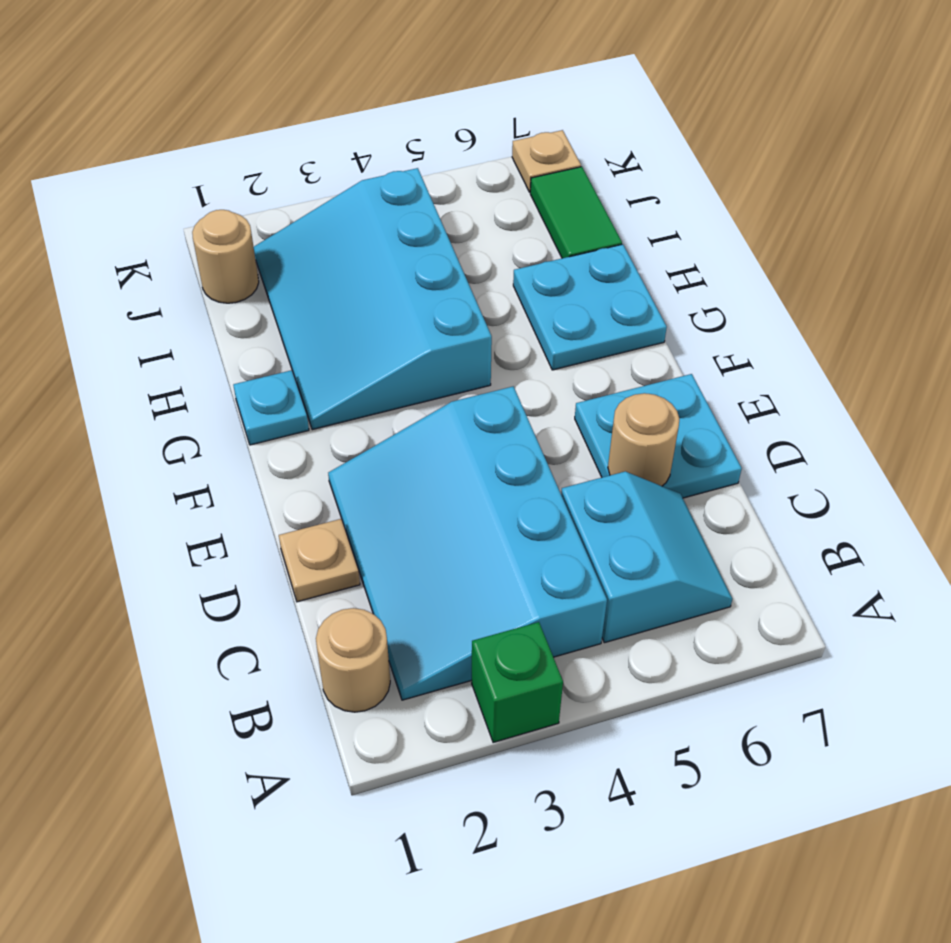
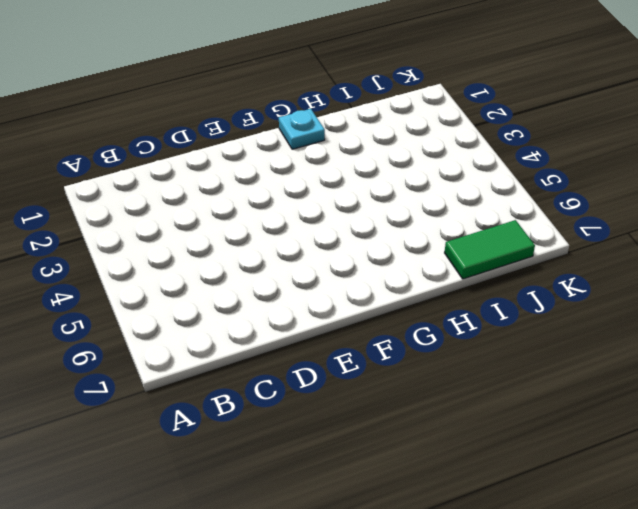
none -> green brick A3 level 1
none -> tan round brick B1 level 1
none -> cyan slope B2:E4 level 1 top 4

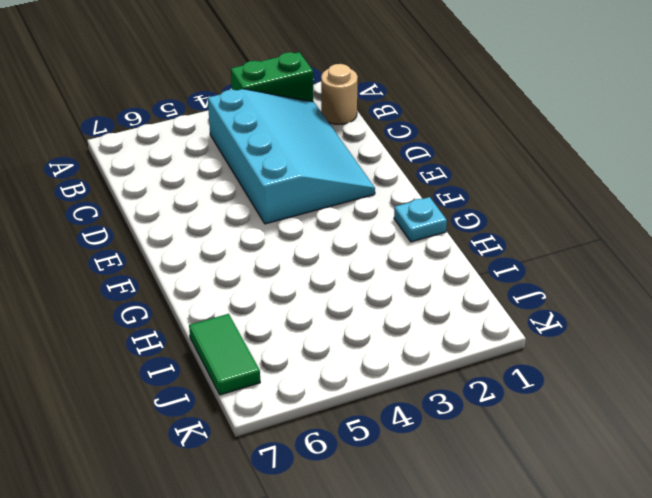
green brick A2:A3 level 1 -> green brick A3 level 1
none -> cyan slope B5:C6 level 1 top 5
none -> tan plate D1 level 1
none -> cyan plate D6:E7 level 1

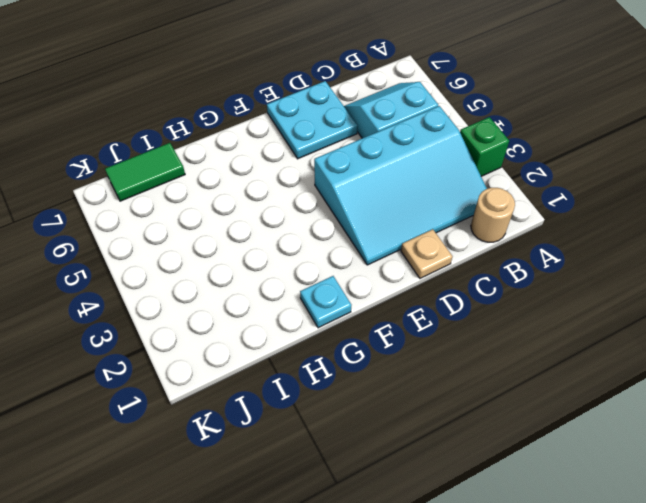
none -> cyan slope G2:J4 level 1 top 4
none -> cyan plate G6:H7 level 1
none -> tan round brick J1 level 1

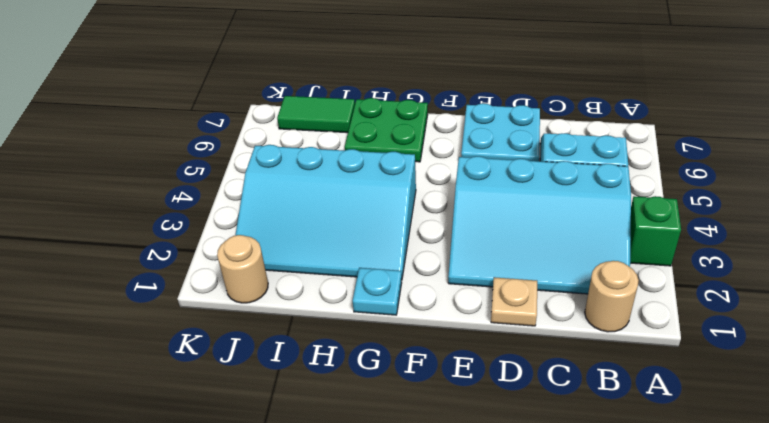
green plate G6:H7 level 1 -> cyan plate G6:H7 level 1
none -> tan plate K7 level 1
none -> tan round brick D6 level 2

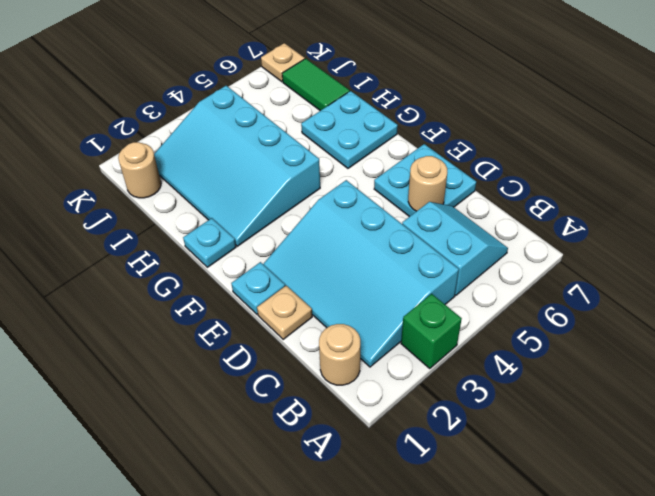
cyan plate E1 level 1 -> none

